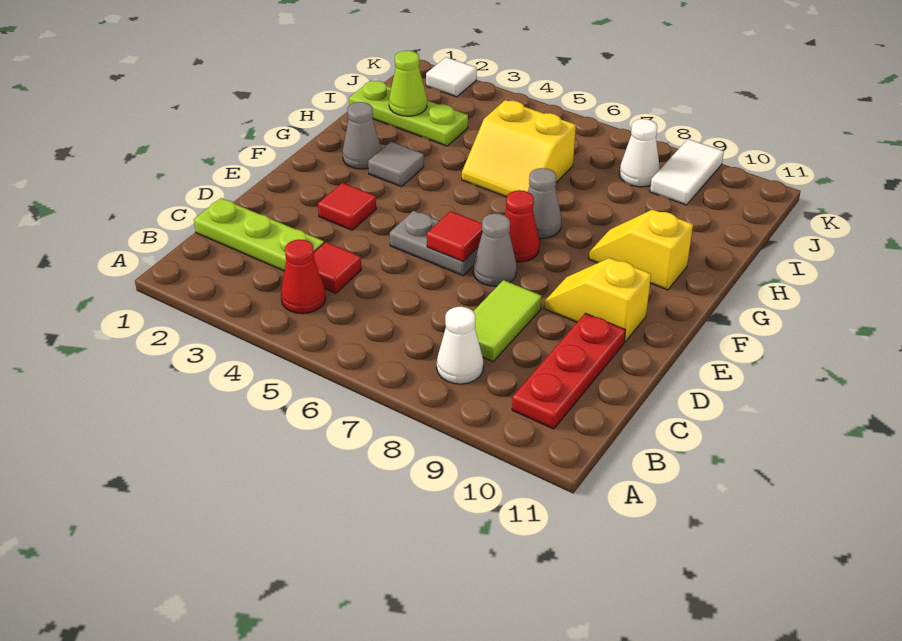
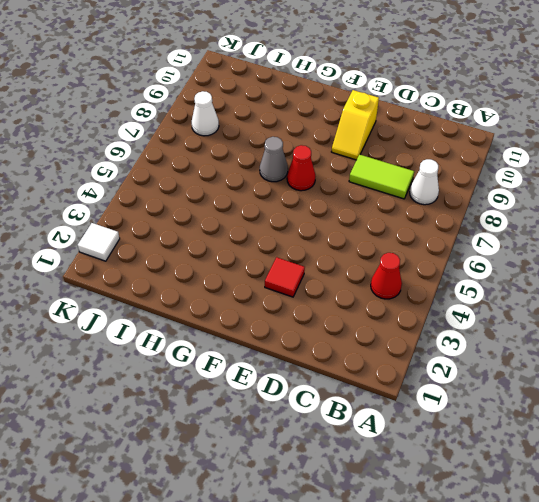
none -> red plate B10:D10 level 1
none -> lime plate C1:C3 level 1
none -> red tile C4 level 1

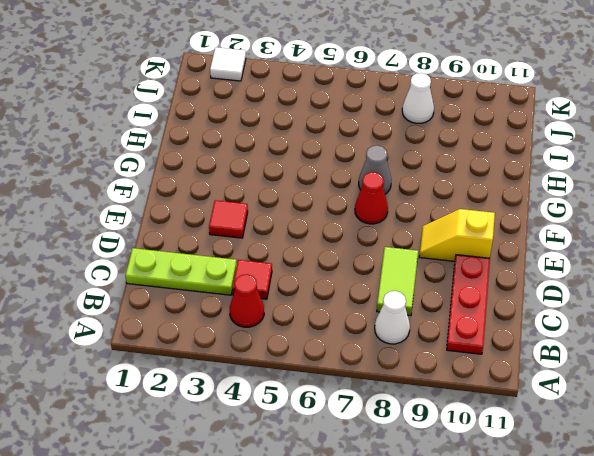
none -> grey plate E5:E6 level 1
none -> grey cone E7 level 1
none -> grey cone G2 level 1

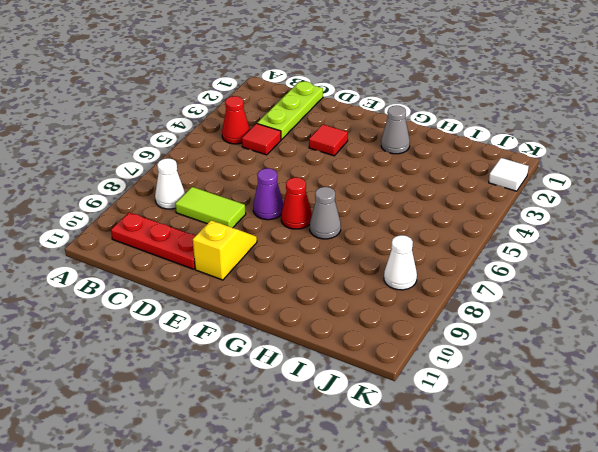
purple cone E7 level 1 -> grey cone E7 level 1
none -> grey plate E5:E6 level 1
none -> grey tile G3 level 1
none -> yellow slope G9:G10 level 1 top 10

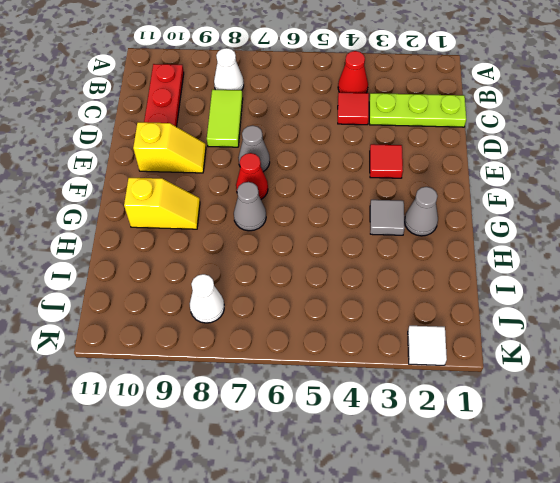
none -> grey plate E5:E6 level 1
none -> yellow slope H5:I6 level 1 top I
none -> lime plate I1:I3 level 1

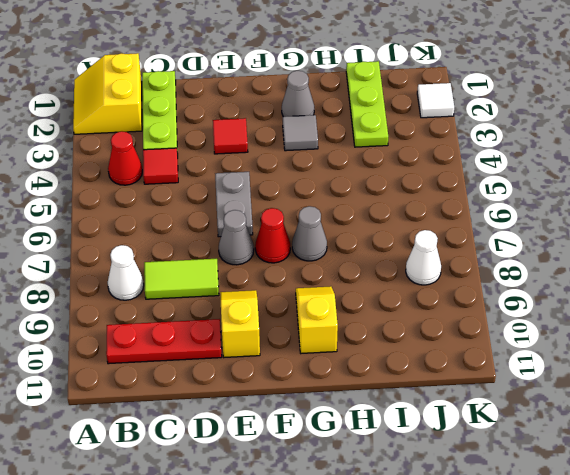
yellow slope A1:B2 level 1 top B -> yellow slope H5:I6 level 1 top I
none -> white tile J9:K9 level 1
none -> red tile E6 level 2
none -> lime cone I2 level 2

